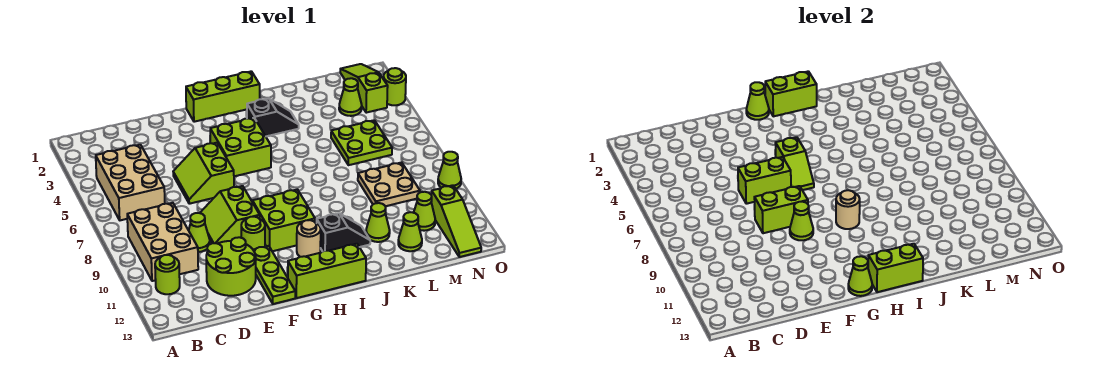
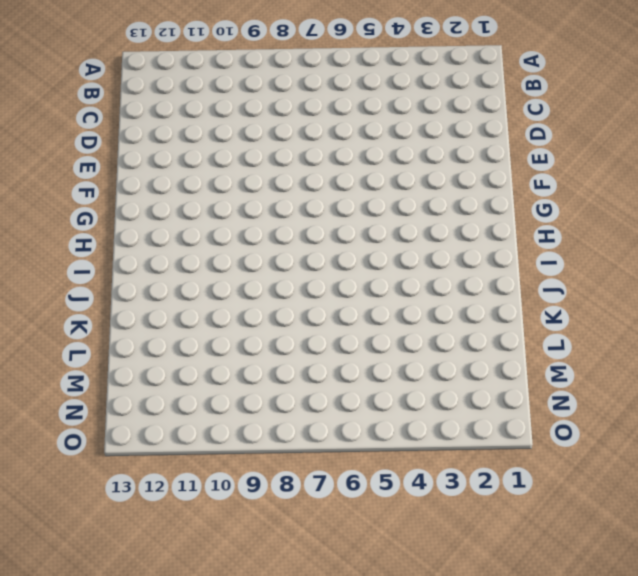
none -> tan brick B4:C6 level 1
none -> tan brick B8:C10 level 1
none -> lime round brick B11 level 1
none -> lime cone D9 level 1

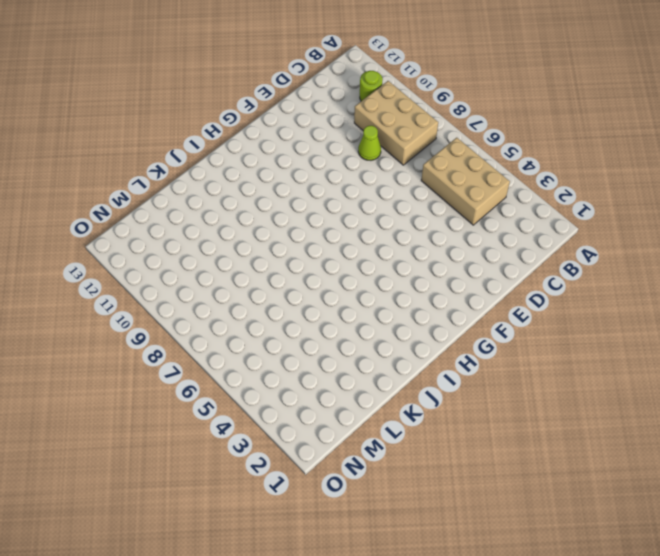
none -> lime round brick D11:E12 level 1
none -> lime slope E5:F6 level 1 top F
none -> lime slope E8:F9 level 1 top F
none -> lime round brick F10 level 1

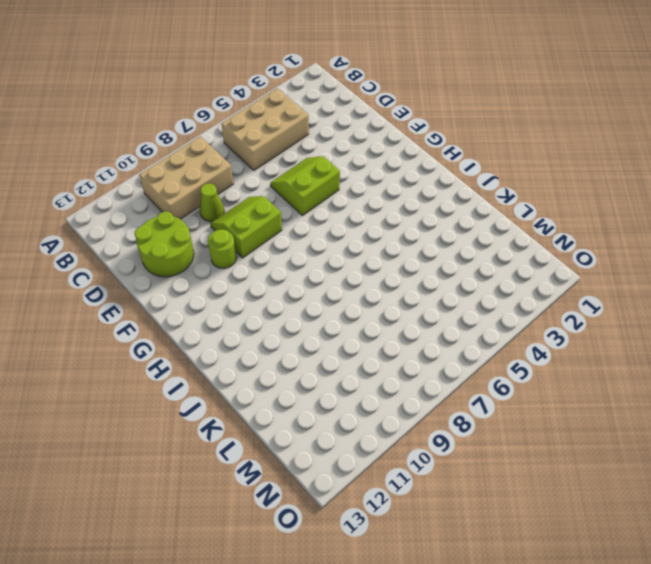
none -> lime round brick B11 level 1
none -> lime plate F11:F13 level 1
none -> lime brick G1:I1 level 1
none -> lime brick G4:H5 level 1

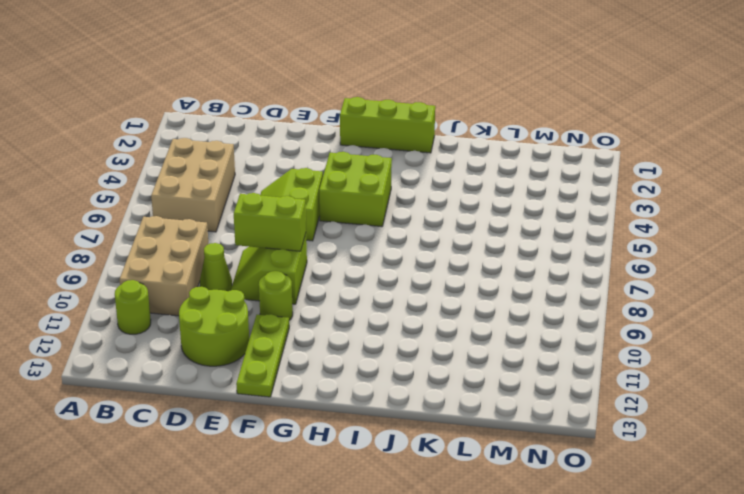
none -> lime brick G9:H10 level 1
none -> lime brick G13:I13 level 1
none -> tan round brick H11 level 1
none -> black slope I3:J3 level 1 top I

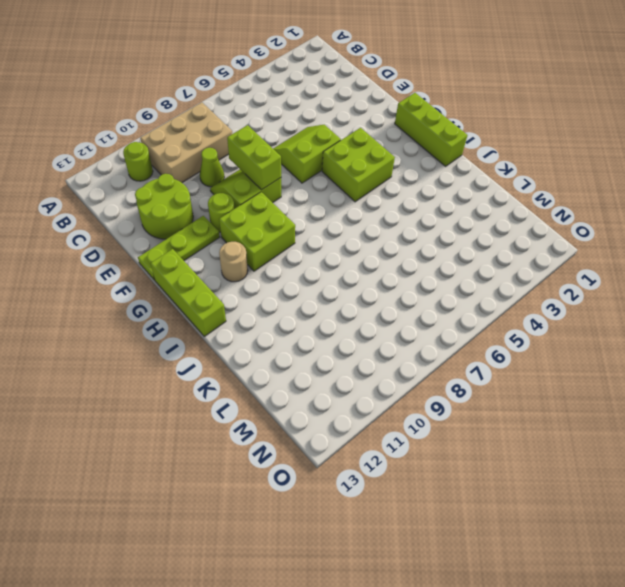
none -> tan brick B4:C6 level 1
none -> black slope I3:J3 level 1 top I
none -> black slope I11:J11 level 1 top I
none -> lime cone K11 level 1

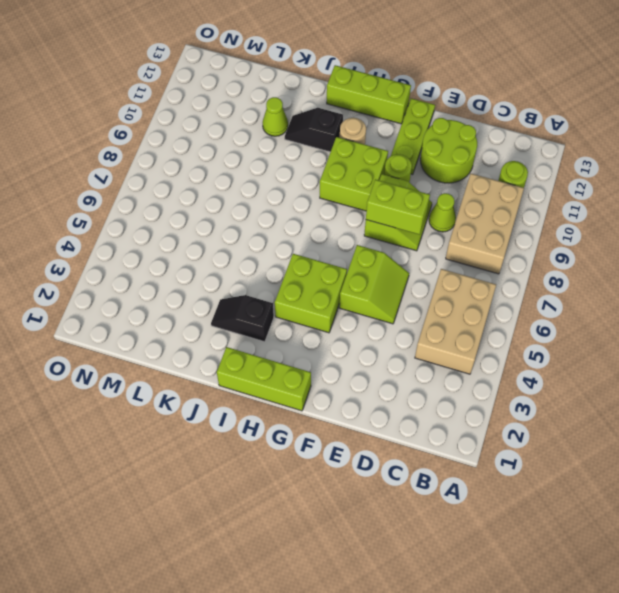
none -> lime plate L5:M6 level 1
none -> tan plate L8:M9 level 1
none -> lime cone L12 level 1
none -> lime cone M3 level 1

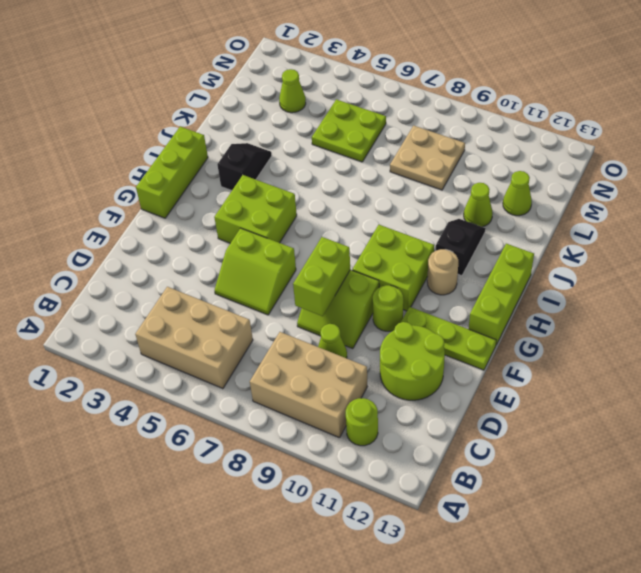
none -> lime cone M11 level 1
none -> lime slope N1:N3 level 1 top 3
none -> lime slope N11:N13 level 1 top 11
none -> lime round brick O3 level 1

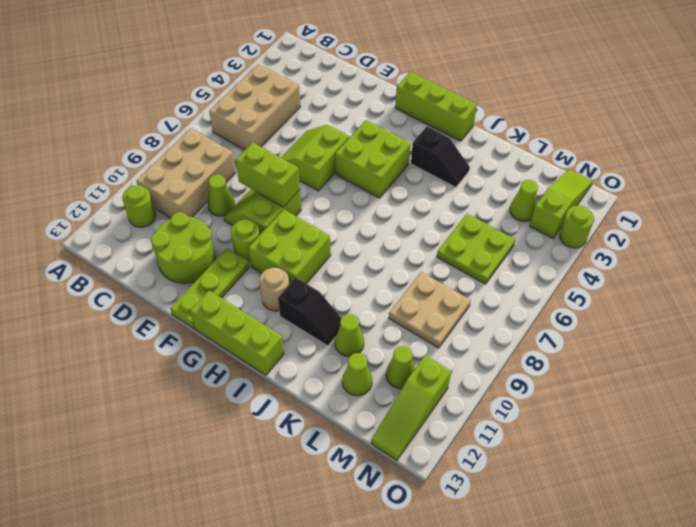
none -> lime cone O9 level 1
none -> lime brick E6:F6 level 2
none -> lime cone F9 level 2
none -> lime cone G1 level 2

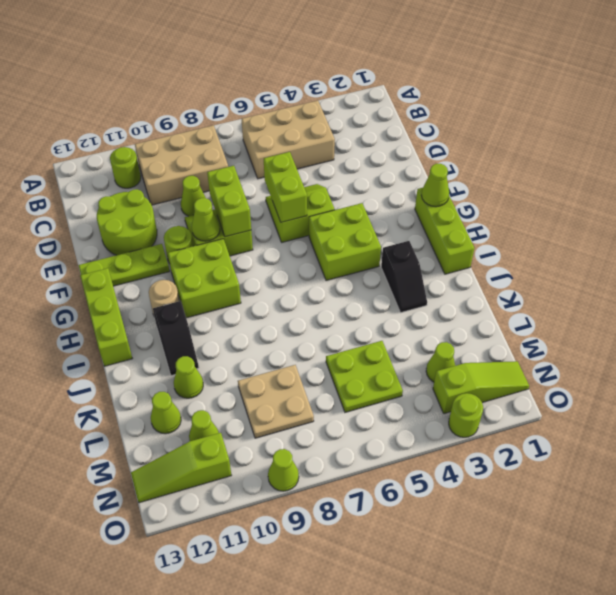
none -> lime slope G5:G6 level 2 top 5
none -> lime cone G13 level 2
none -> lime brick H1:I1 level 2
none -> tan round brick H9 level 2

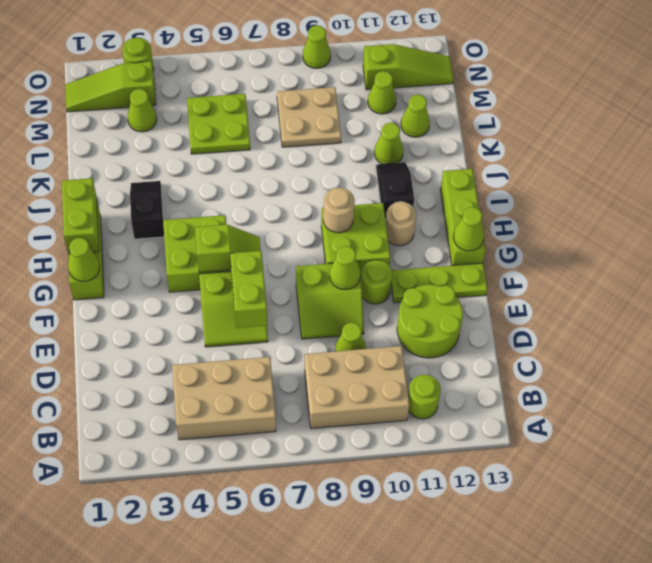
none -> lime brick E8:F8 level 2
none -> lime brick H13:I13 level 2

